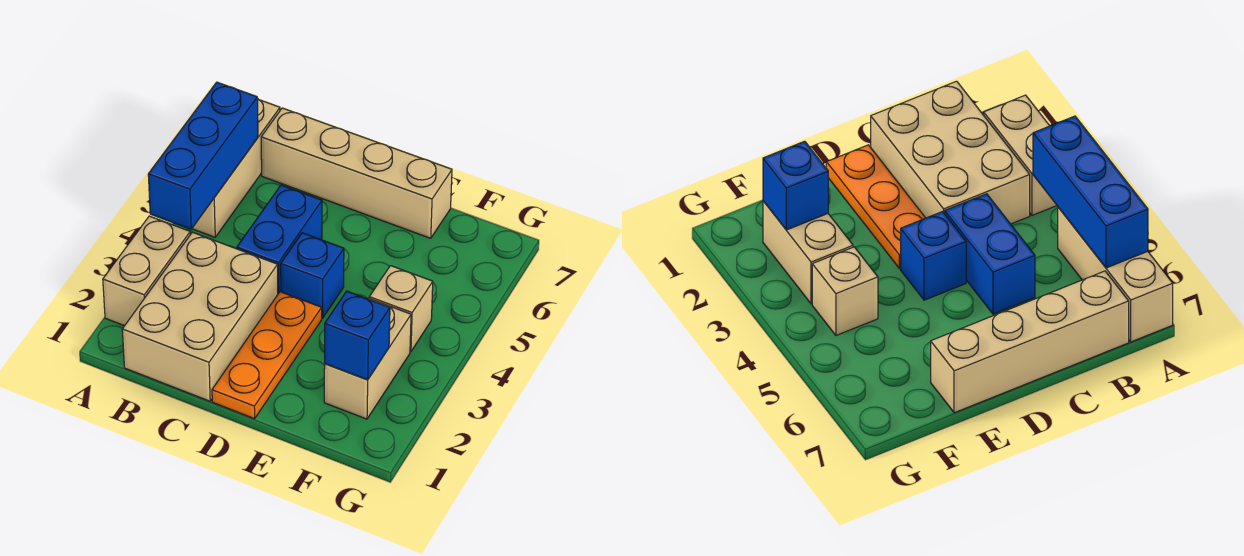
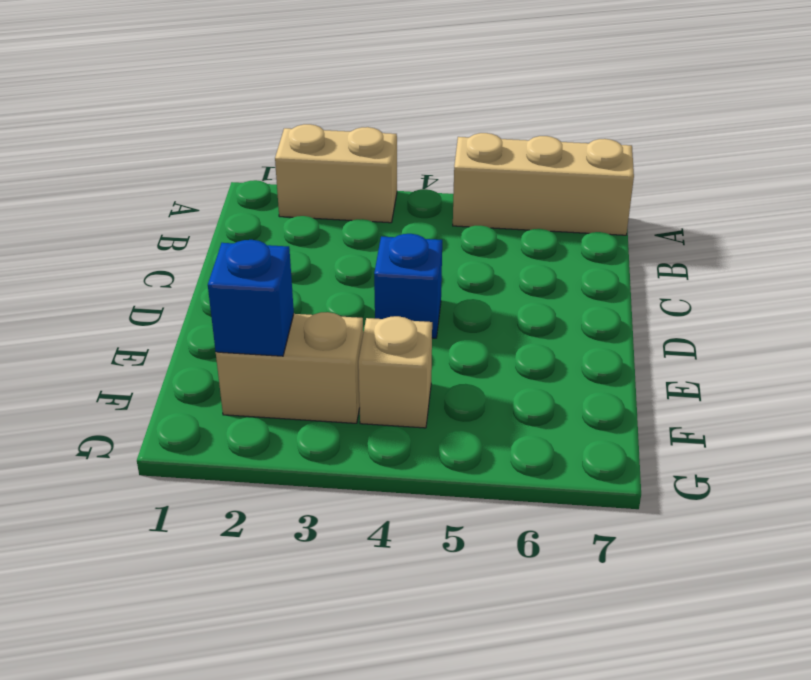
none -> tan brick B1:C3 level 1
none -> tan brick B7:E7 level 1

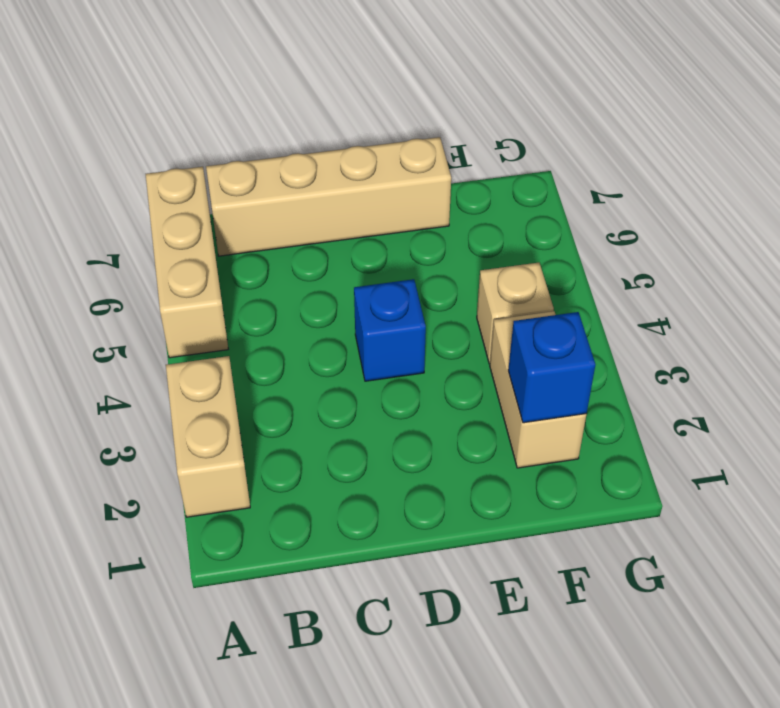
none -> tan brick B1:C3 level 1
none -> blue brick C4:C5 level 1

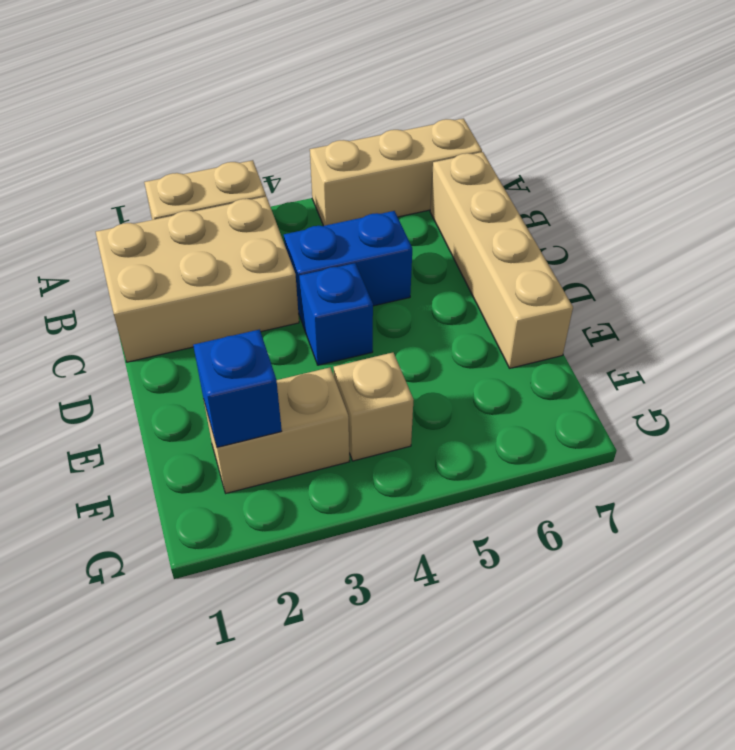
none -> orange plate D1:D3 level 1
none -> blue brick A4:A6 level 2

